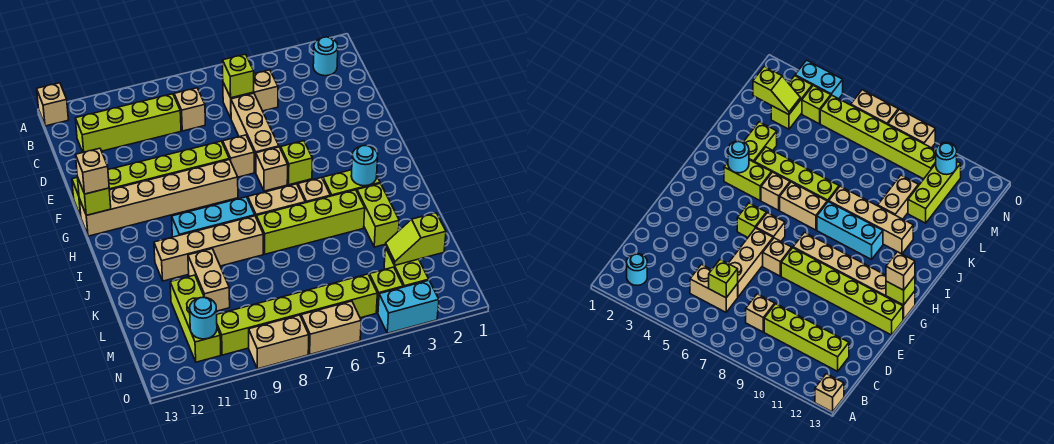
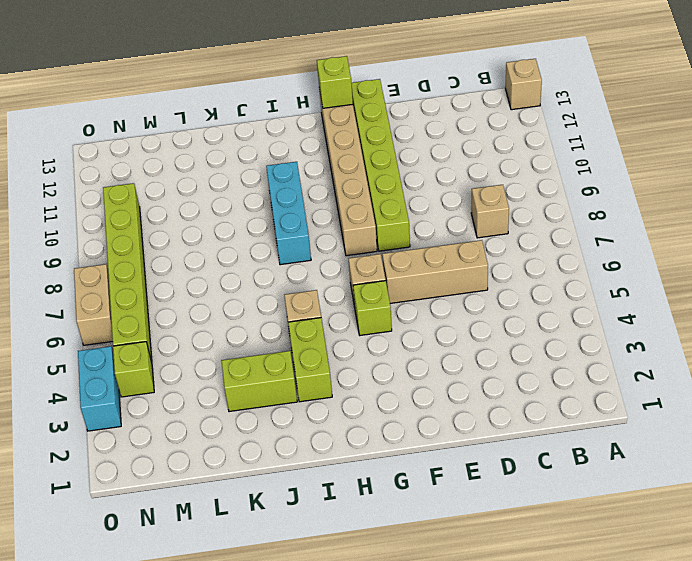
none -> cyan round brick B2 level 1
none -> tan brick C5:C6 level 1
none -> lime brick C9:C12 level 1
none -> tan brick F7 level 1

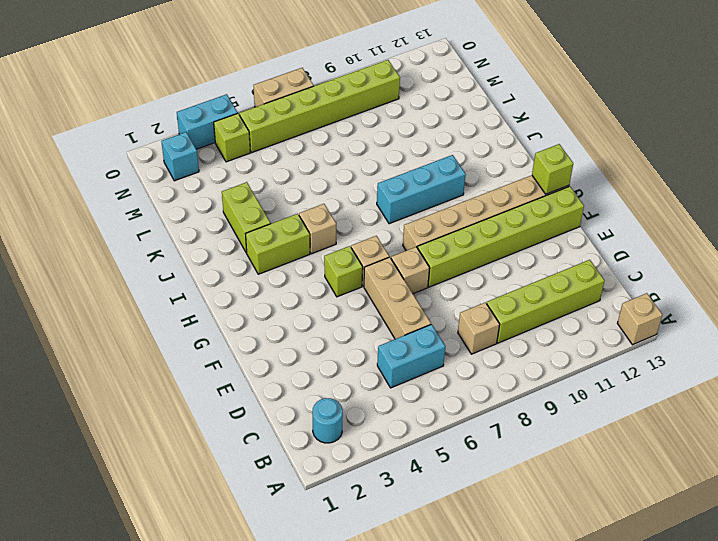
cyan brick C5:C6 level 1 -> tan brick C5:C6 level 1
cyan brick N2 level 1 -> none
none -> tan brick I6:I7 level 1
none -> lime brick J4:J7 level 1
none -> tan brick J8:J11 level 1
none -> tan brick K10:L10 level 1

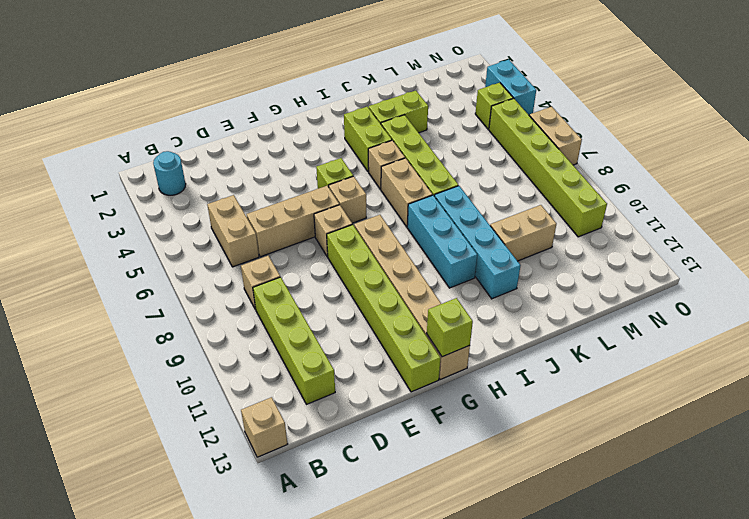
cyan brick J8:J11 level 1 -> tan brick J8:J11 level 1
none -> lime brick L11:N11 level 1
none -> lime brick M3:N3 level 1
none -> tan brick O8:O9 level 1
none -> lime brick C6 level 2

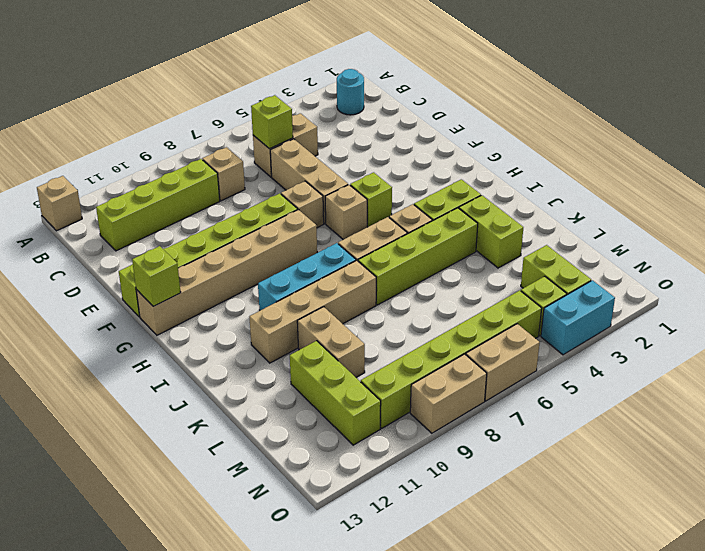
none -> cyan round brick I3 level 2
none -> lime slope M2:M3 level 2 top 2
none -> cyan round brick N11 level 2
none -> tan brick G13 level 3

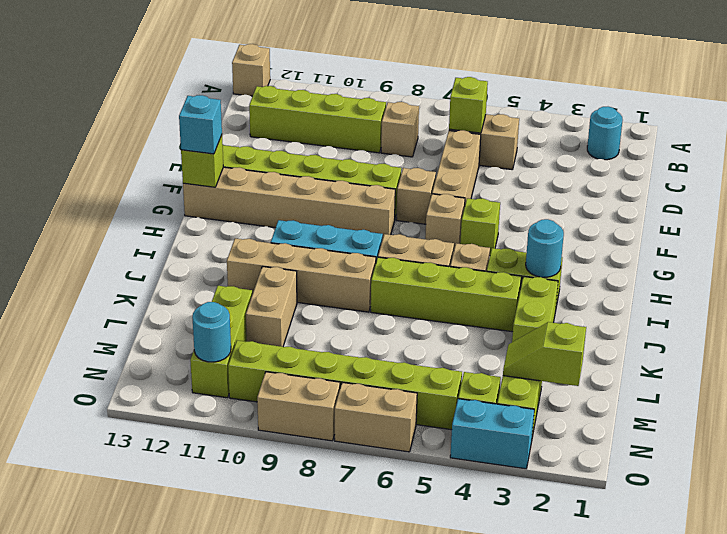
cyan brick G13 level 3 -> tan brick G13 level 3

